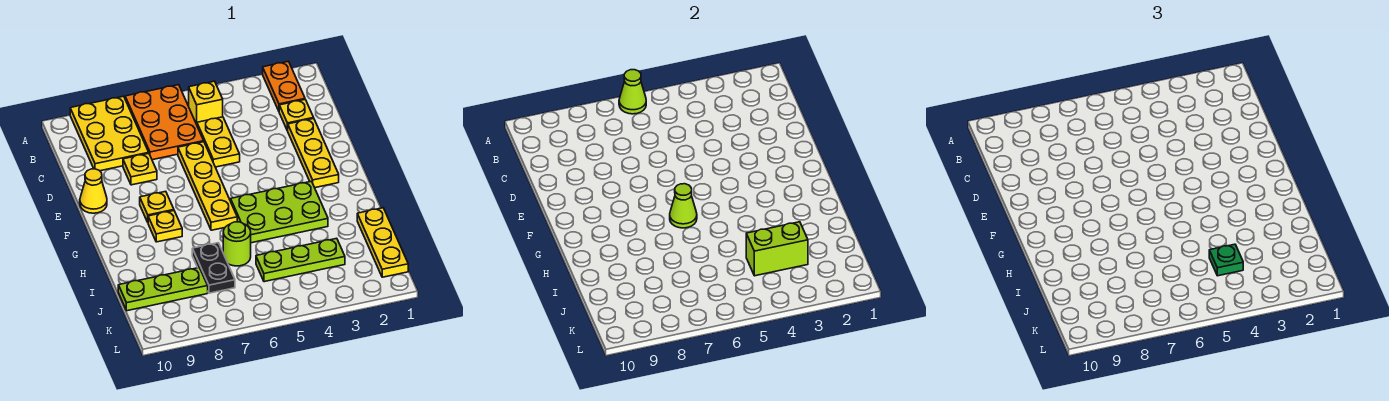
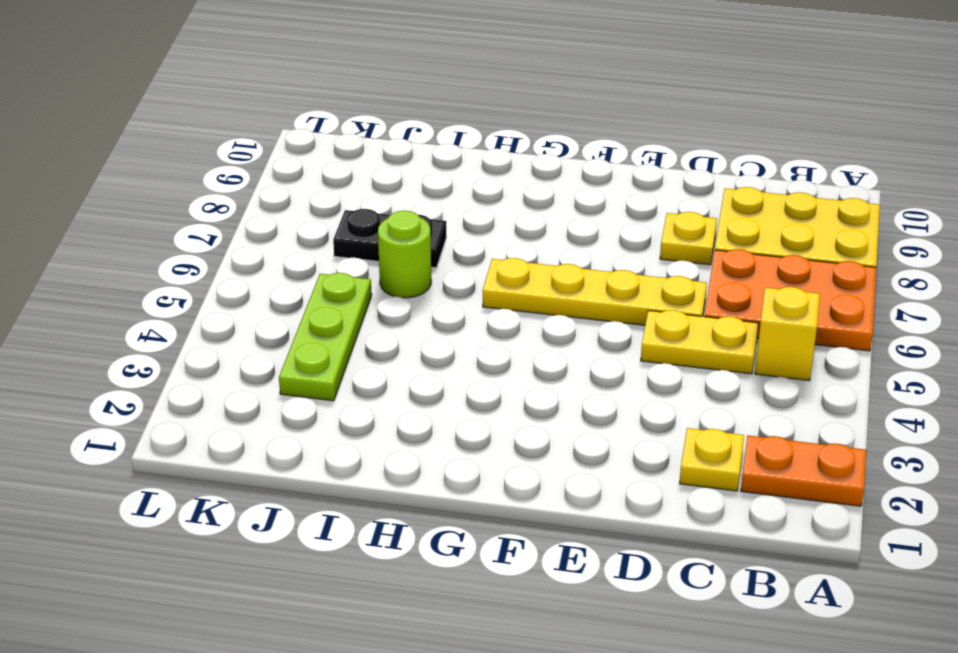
none -> yellow plate D2:F2 level 1
none -> yellow cone E10 level 1
none -> yellow plate F8 level 1

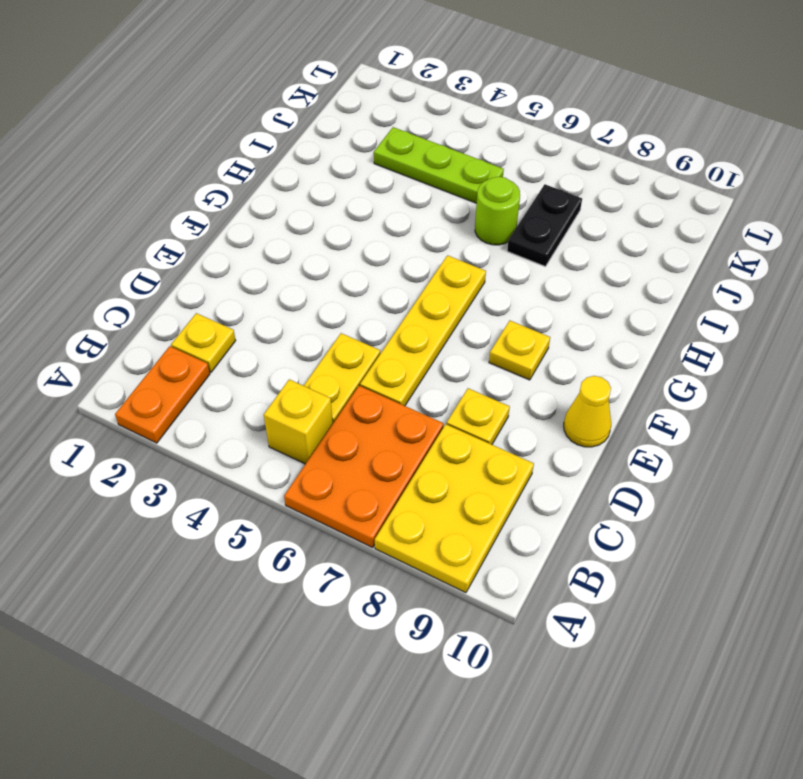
none -> yellow plate D2:F2 level 1
none -> lime plate G3:H5 level 1
none -> yellow plate G8 level 1

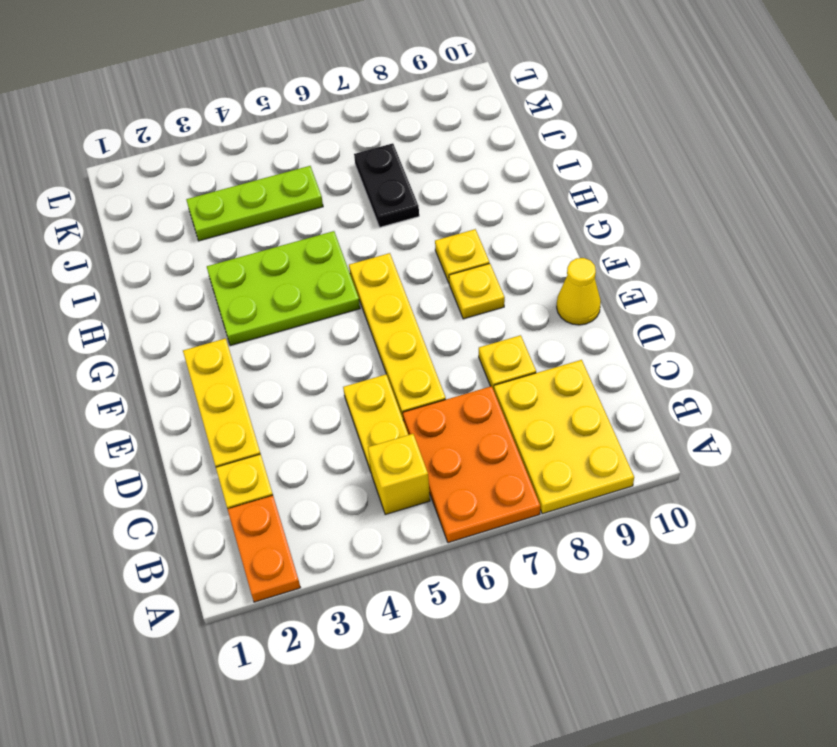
none -> yellow plate I1:K1 level 1
none -> lime round brick I6 level 1
none -> lime plate J8:J10 level 1

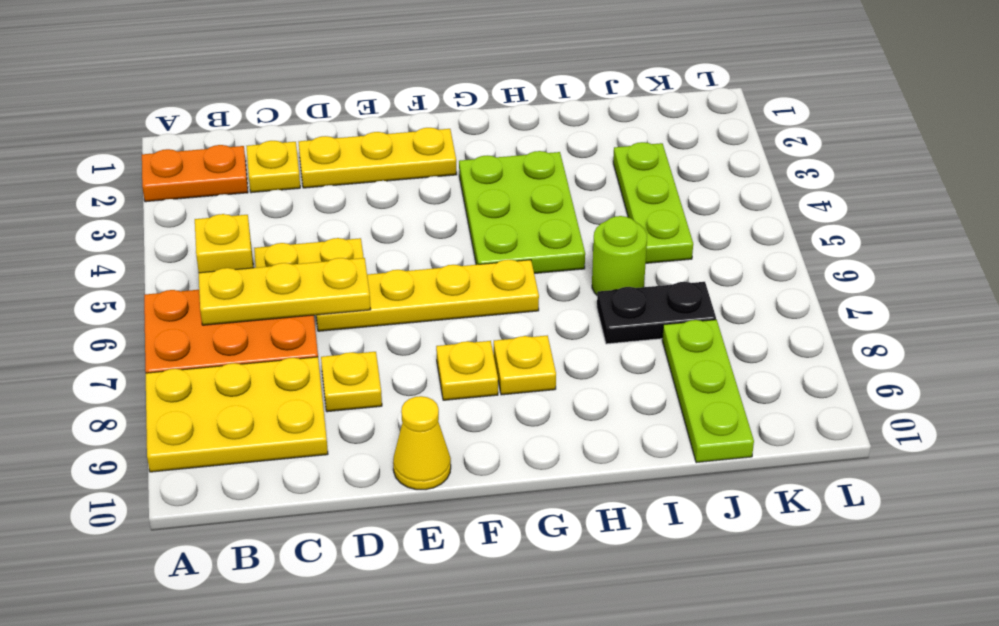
yellow plate B6:D6 level 2 -> yellow plate I1:K1 level 1
none -> lime cone A6 level 2
none -> lime cone G6 level 2
none -> lime brick J3:J4 level 2

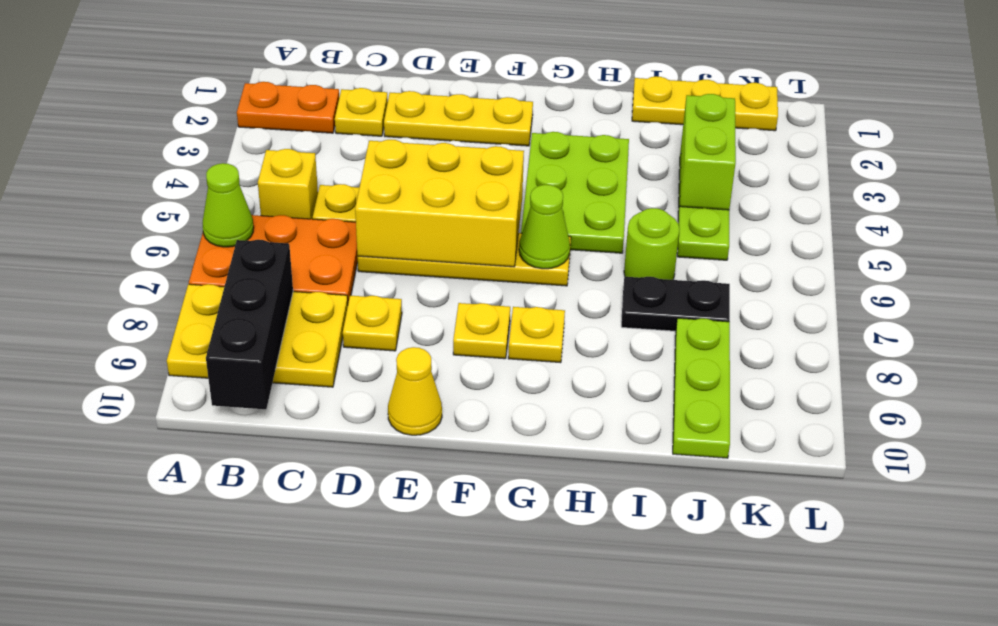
black brick B8:B10 level 2 -> none
yellow brick D5:F6 level 2 -> none
none -> green plate J4 level 3

